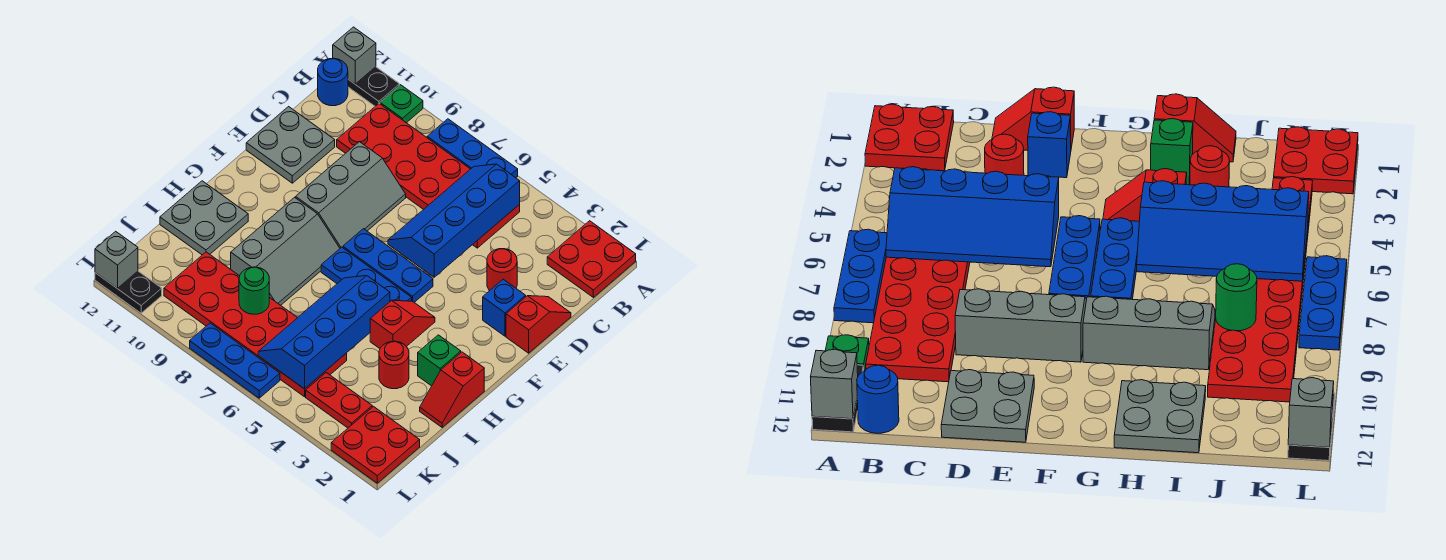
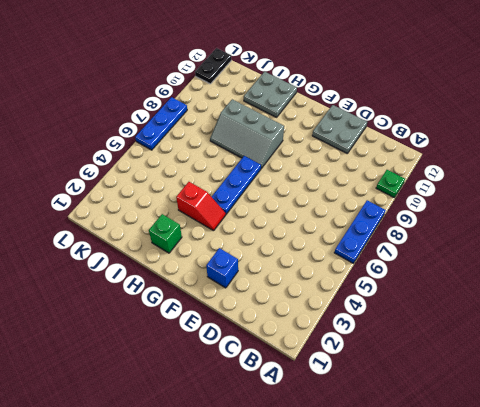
none -> red plate A1:B2 level 1
none -> black plate A11:A12 level 1
none -> red plate B5:C10 level 1

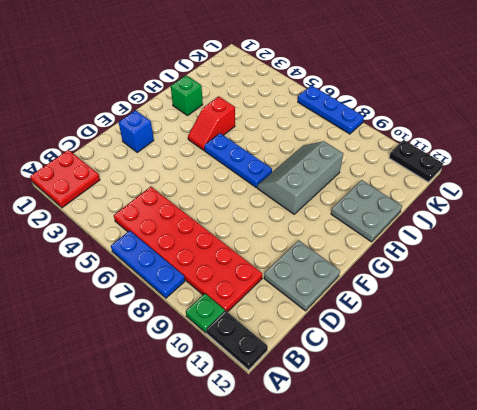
none -> blue round brick B12 level 1
none -> red slope D1:E1 level 1 top E
none -> red round brick D3 level 1

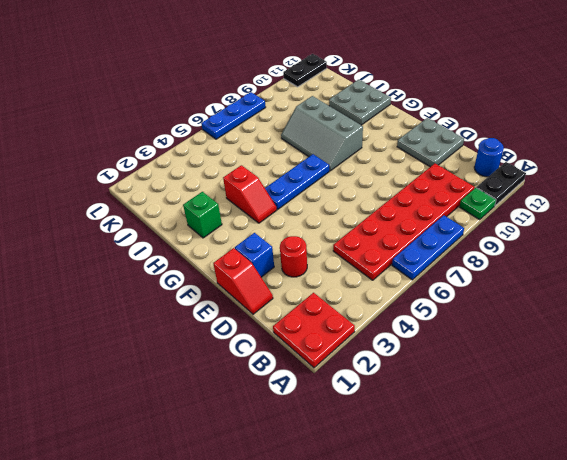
none -> grey slope D8:F9 level 1 top 9
none -> blue plate F5:F7 level 1
none -> red slope H1:I1 level 1 top H

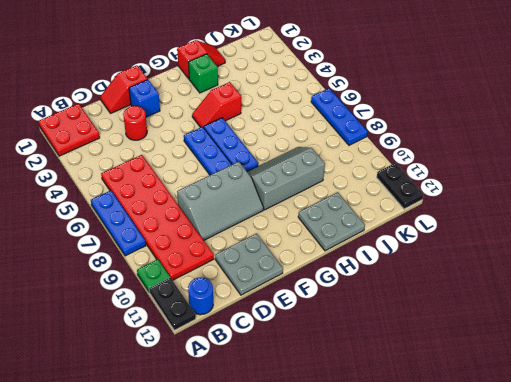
grey slope D8:F9 level 1 top 8 -> grey slope D8:F9 level 1 top 9
none -> red round brick I3 level 1
none -> red plate J5:K10 level 1
none -> red plate K1:L2 level 1

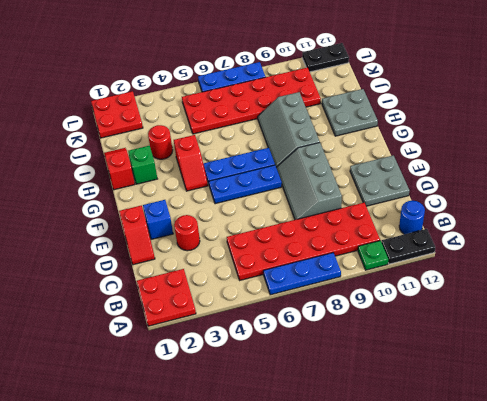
none -> red plate K3:K4 level 1
none -> grey brick A12 level 2
none -> blue slope B5:E6 level 2 top 5

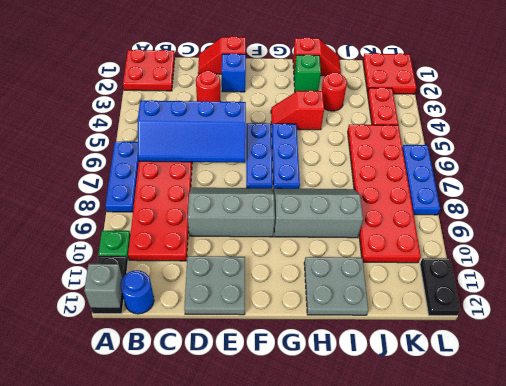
none -> blue slope H5:K6 level 2 top 5
none -> green round brick J8 level 2
none -> grey brick L12 level 2

